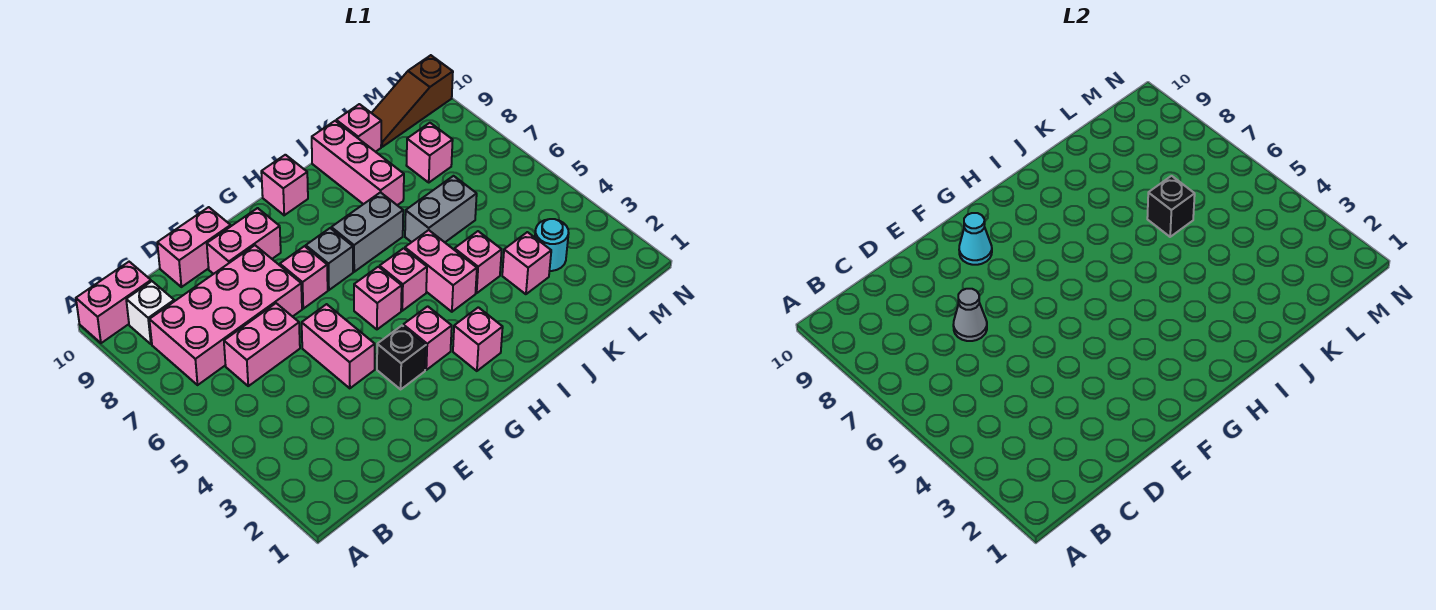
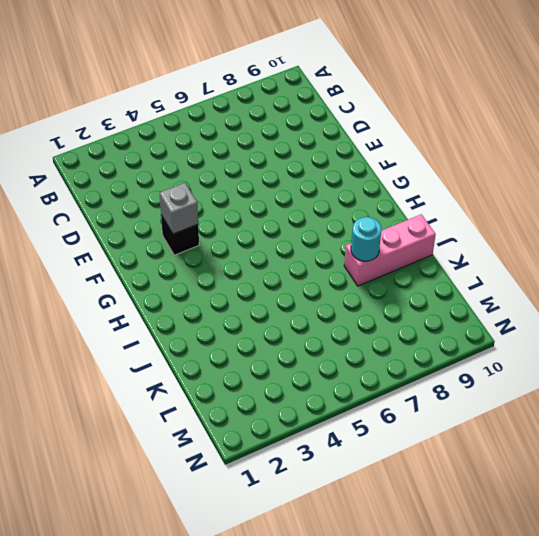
grey brick F3 level 2 -> grey brick G7 level 1
cyan round brick J8 level 2 -> cyan round brick L3 level 1
none -> pink brick A10:B10 level 1
none -> pink brick B7:E8 level 1
none -> white brick B9 level 1

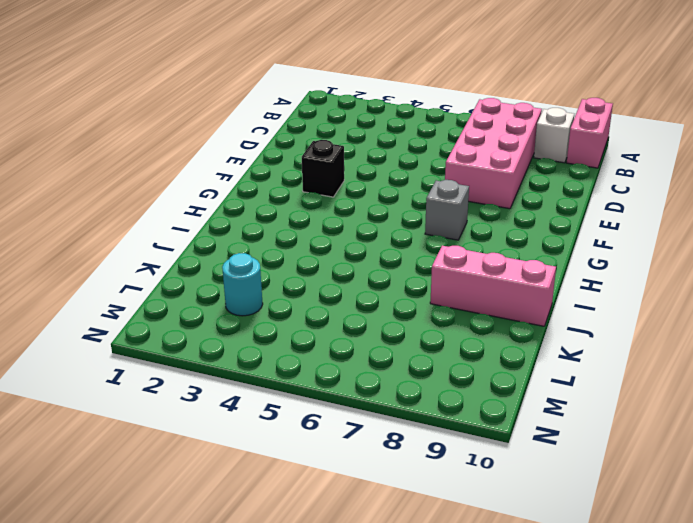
none -> pink brick C6:D6 level 1
none -> pink brick D10:E10 level 1
none -> pink brick E4:E5 level 1

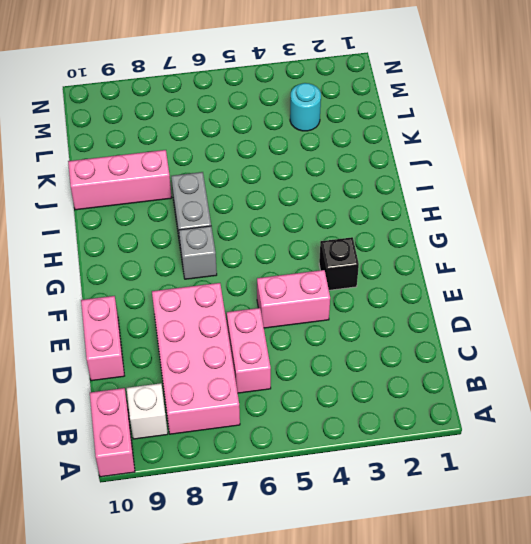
none -> pink brick E9:F9 level 1
none -> pink brick F7 level 1
none -> pink brick G3 level 1

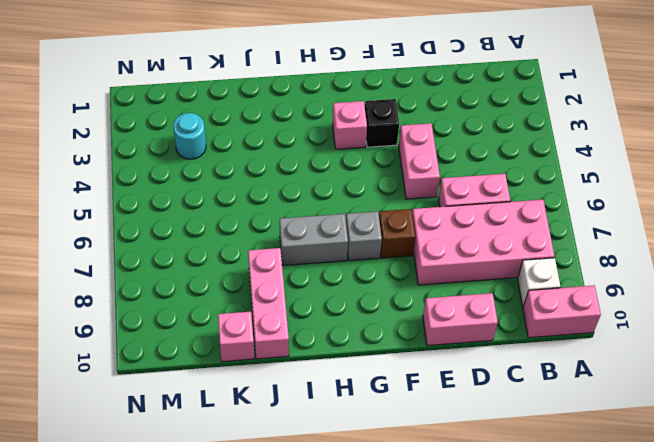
brown brick F7 level 1 -> pink brick F7 level 1
none -> pink brick E9:F9 level 1
none -> pink brick G5 level 1
none -> pink brick H2 level 1

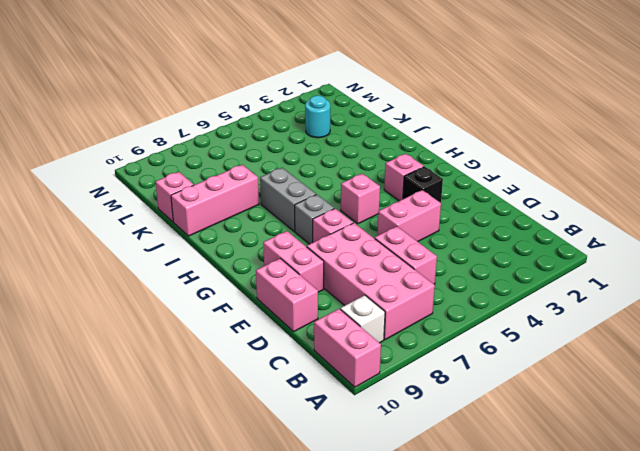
none -> pink brick H2 level 1
none -> pink brick H5 level 1
none -> pink brick H10 level 1

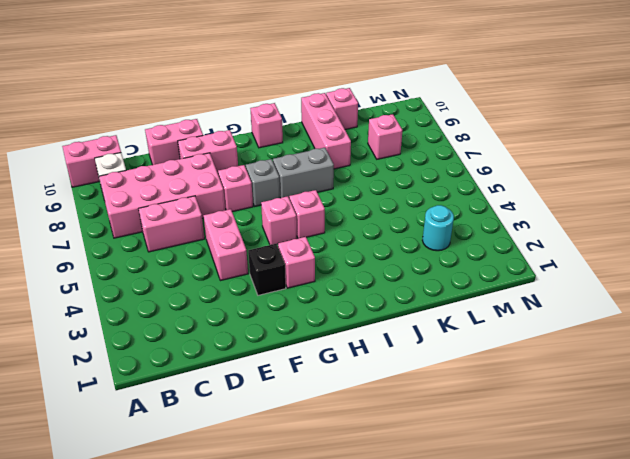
none -> pink brick H2 level 1
none -> pink brick I4:I5 level 1
none -> pink brick J4 level 1

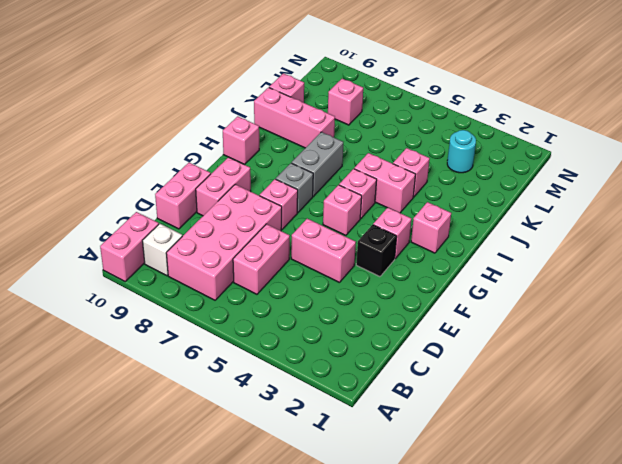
none -> grey brick J6:K6 level 1
none -> pink brick K3 level 1
none -> brown slope L10:N10 level 1 top N

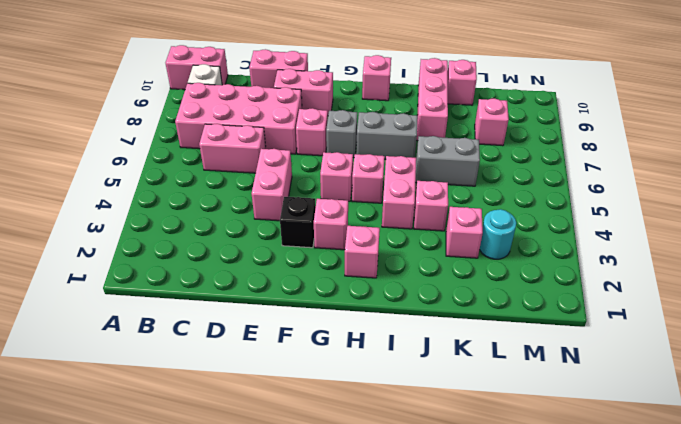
none -> brown slope L10:N10 level 1 top N
none -> grey cone D7 level 2
none -> cyan cone F9 level 2

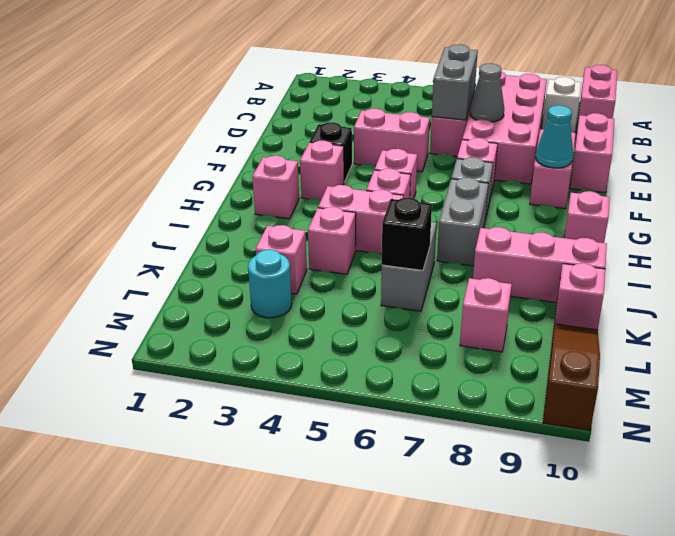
grey brick C6:D6 level 2 -> none

